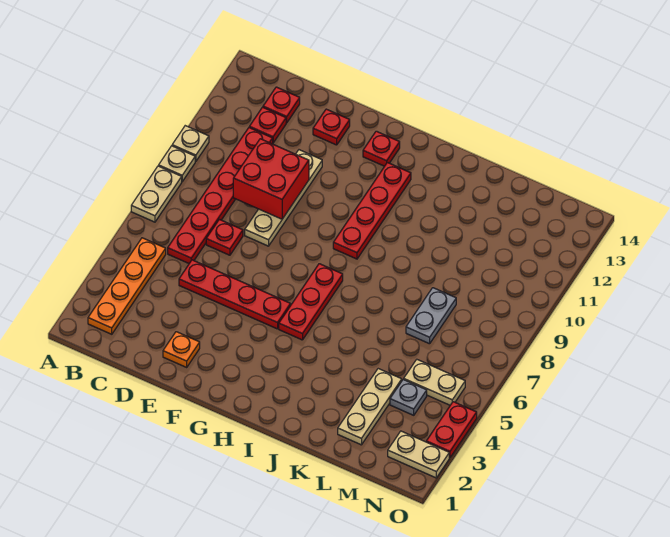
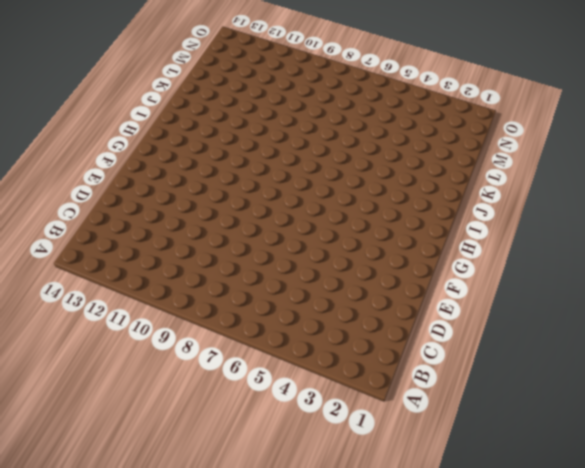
none -> tan plate A7:A8 level 1
none -> tan plate A9 level 1
none -> tan plate A10 level 1

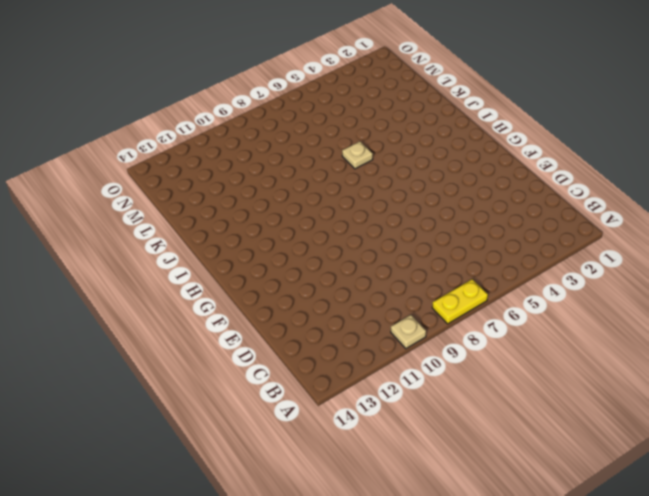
yellow plate A7:A8 level 1 -> tan plate A7:A8 level 1
tan plate J6 level 1 -> tan plate A9 level 1
none -> orange plate B2:B5 level 1
none -> red plate C6:C11 level 1
none -> red plate C12 level 1

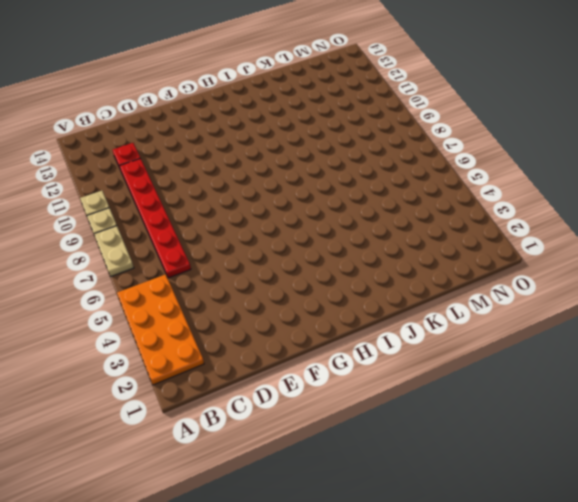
orange plate A2:B5 level 1 -> orange plate B2:B5 level 1
none -> red plate C13 level 1
none -> red plate D5:G5 level 1
none -> red plate D7 level 1

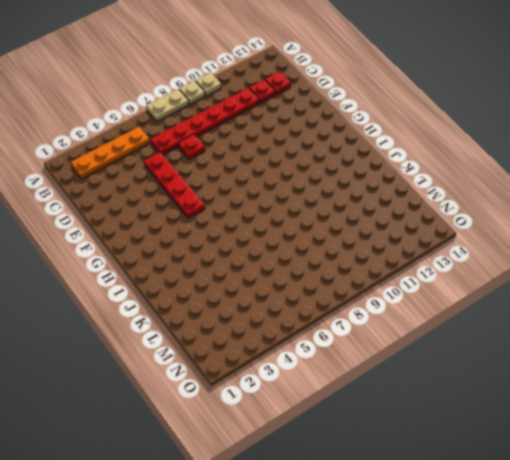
none -> orange plate E2 level 1
none -> tan plate E8:E11 level 1
none -> red plate E13 level 1

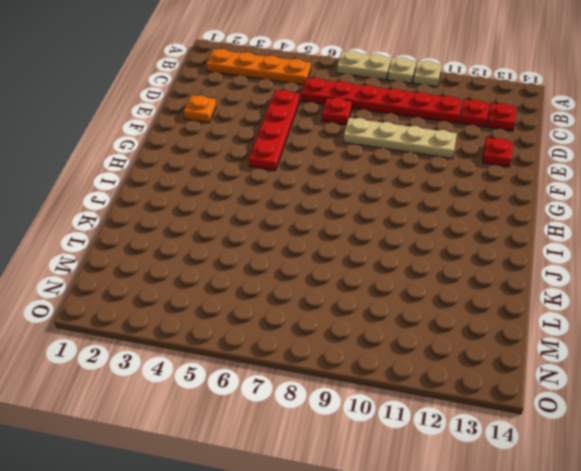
none -> red plate G13 level 1
none -> red plate H5:H7 level 1
none -> red plate H9:H12 level 1

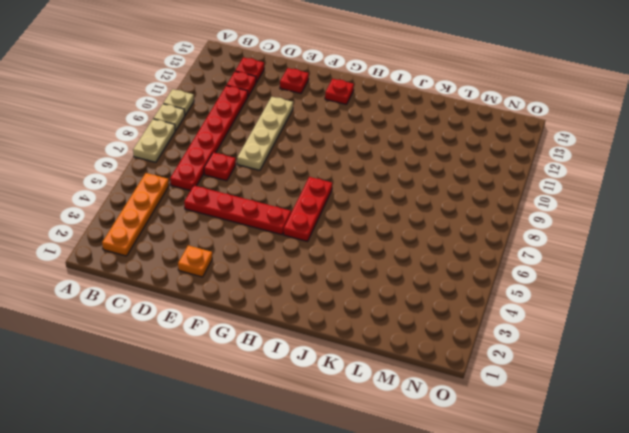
none -> red plate H9:H12 level 1
none -> tan plate L2:L4 level 1
none -> grey plate L7:L8 level 1

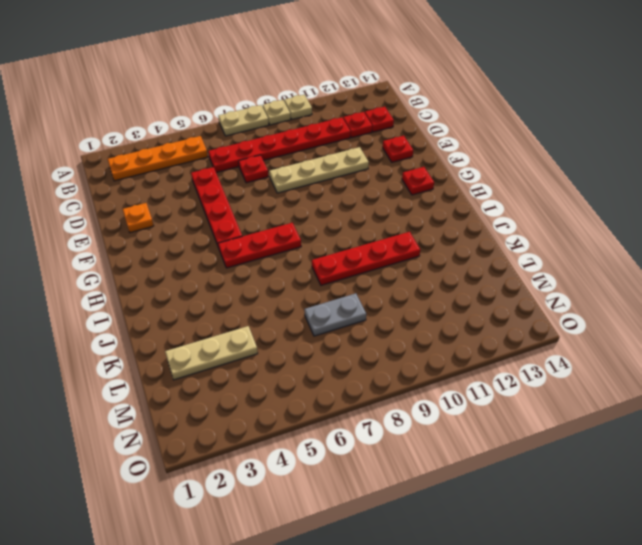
red plate J8:J11 level 1 -> red plate H9:H12 level 1
none -> grey plate M4 level 1
none -> tan plate M5:N5 level 1
none -> tan plate N2:O2 level 1

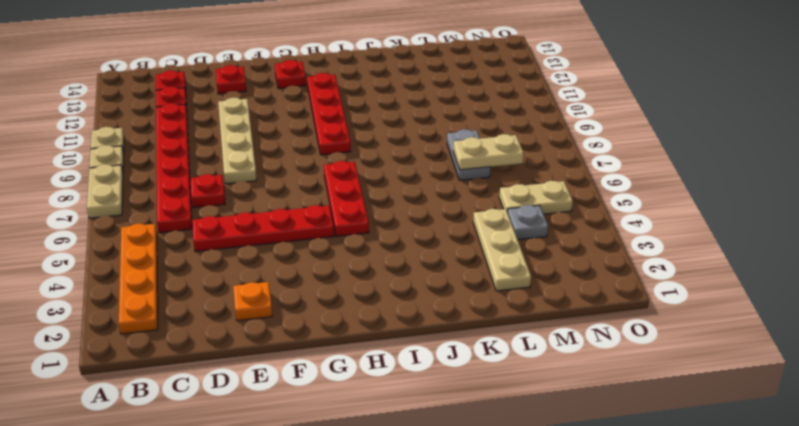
tan plate L7:M7 level 2 -> tan plate N2:O2 level 1
none -> red plate O3:O4 level 1
none -> red brick D9:E10 level 2

